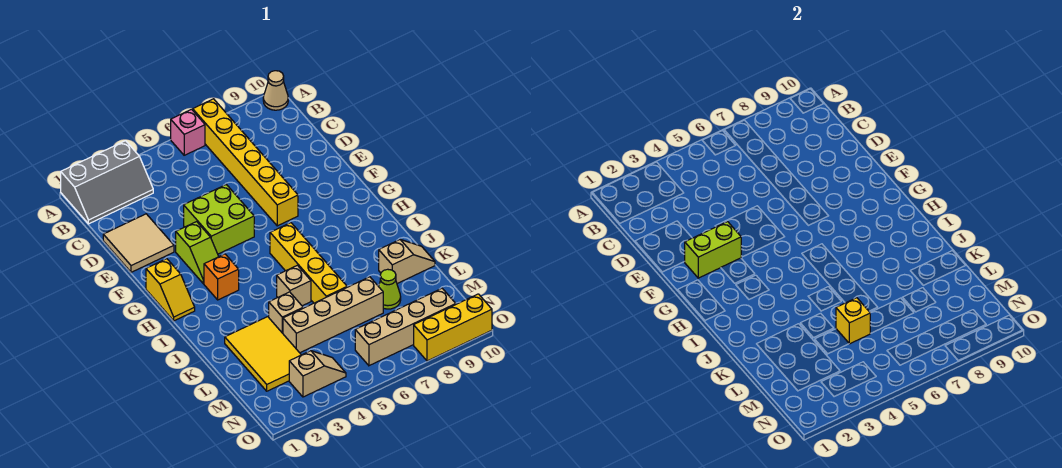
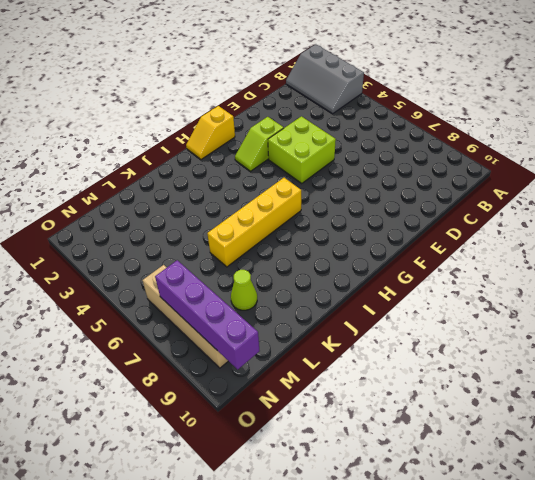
purple brick N7:N10 level 2 -> none
none -> pink brick A6 level 1
none -> yellow brick A7:F7 level 1
none -> tan cone A10 level 1

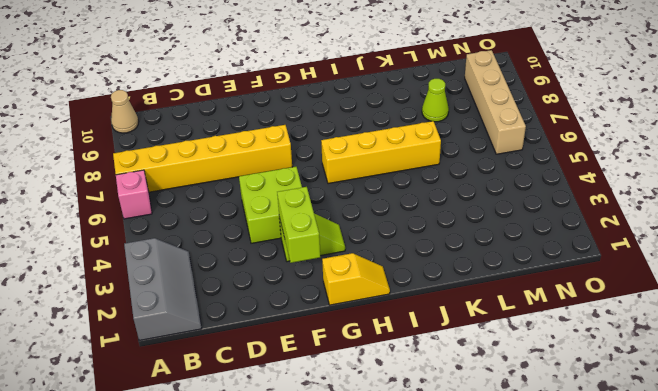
none -> tan tile D1:E2 level 1
none -> orange brick H3 level 1
none -> tan brick J5 level 1

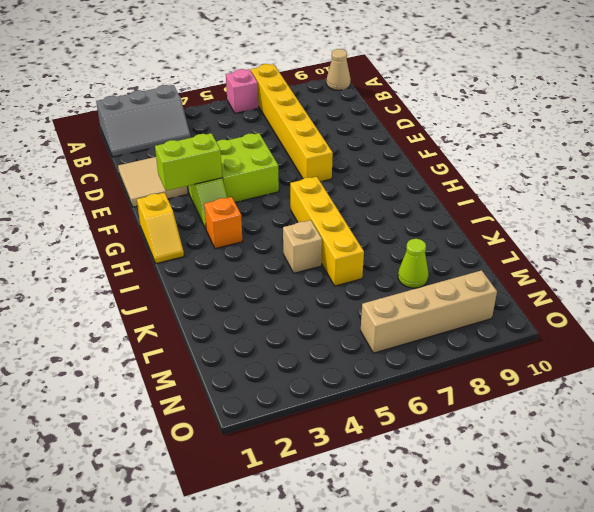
none -> yellow tile K2:M3 level 1
none -> tan brick K4 level 1
none -> tan slope K9:K10 level 1 top 9

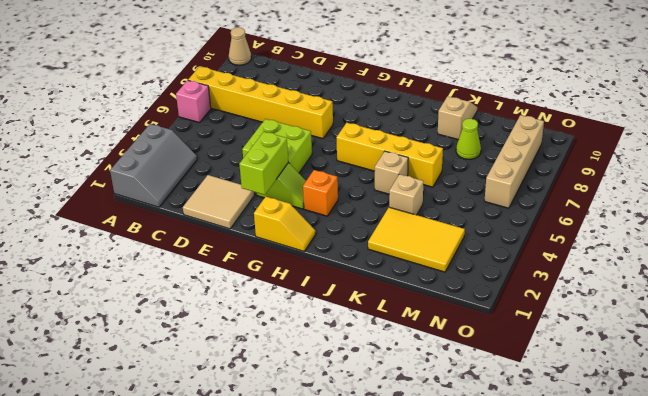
none -> tan brick L4:L7 level 1
none -> tan slope N3:N4 level 1 top 3
none -> yellow brick O8:O10 level 1

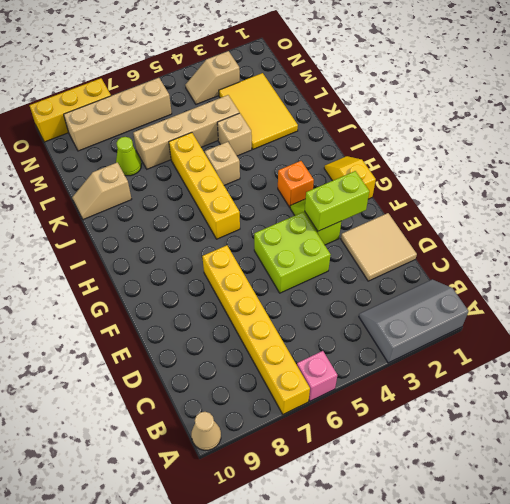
none -> yellow brick L5 level 2

